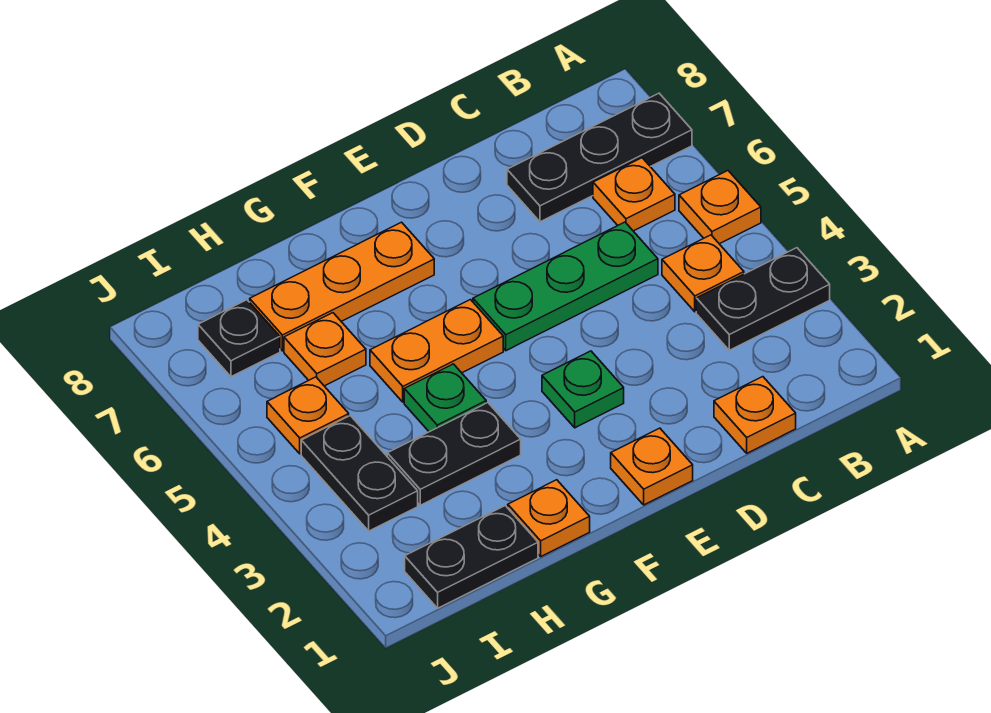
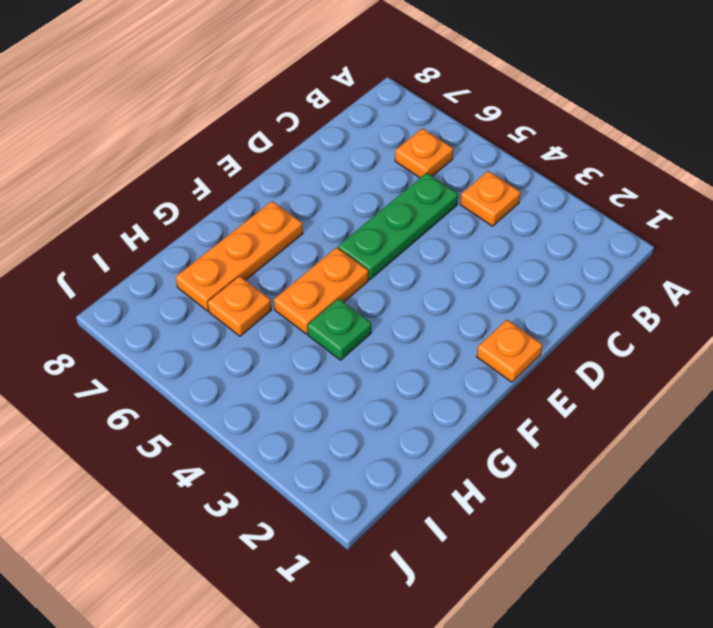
none -> black plate A3:B3 level 1
none -> orange plate A5 level 1
none -> black plate A7:C7 level 1

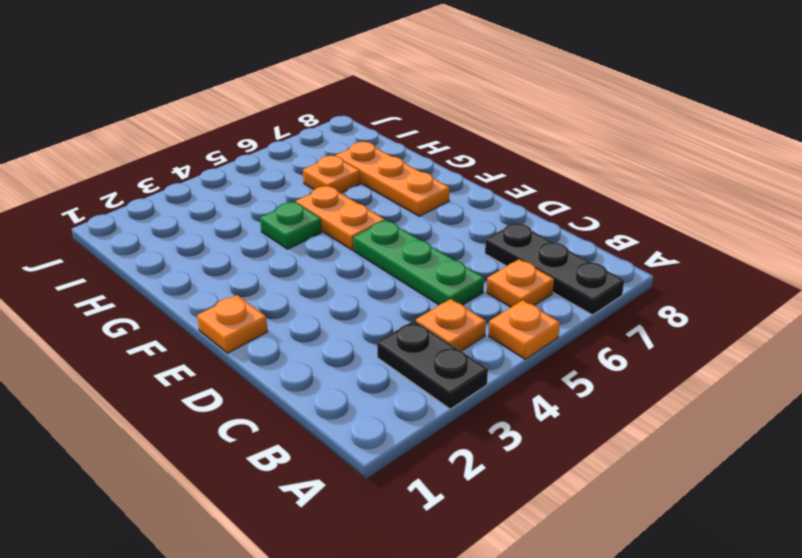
none -> orange plate C1 level 1
none -> green plate E3 level 1
none -> orange plate G1 level 1

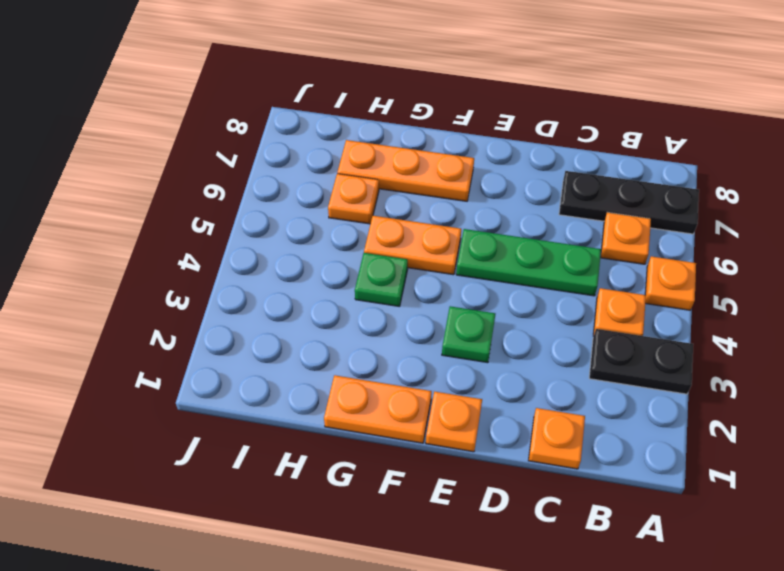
orange plate F1:G1 level 1 -> orange plate G1 level 1
none -> black plate G3:H3 level 1
none -> black plate H1:I1 level 1
none -> black plate I3:I4 level 1

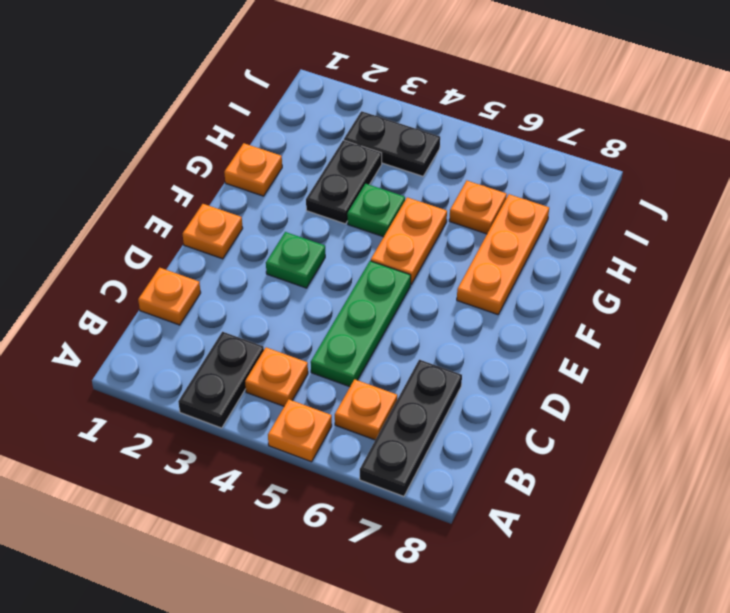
none -> black plate H1:I1 level 1
none -> orange plate I5 level 1
none -> black plate I7 level 1

